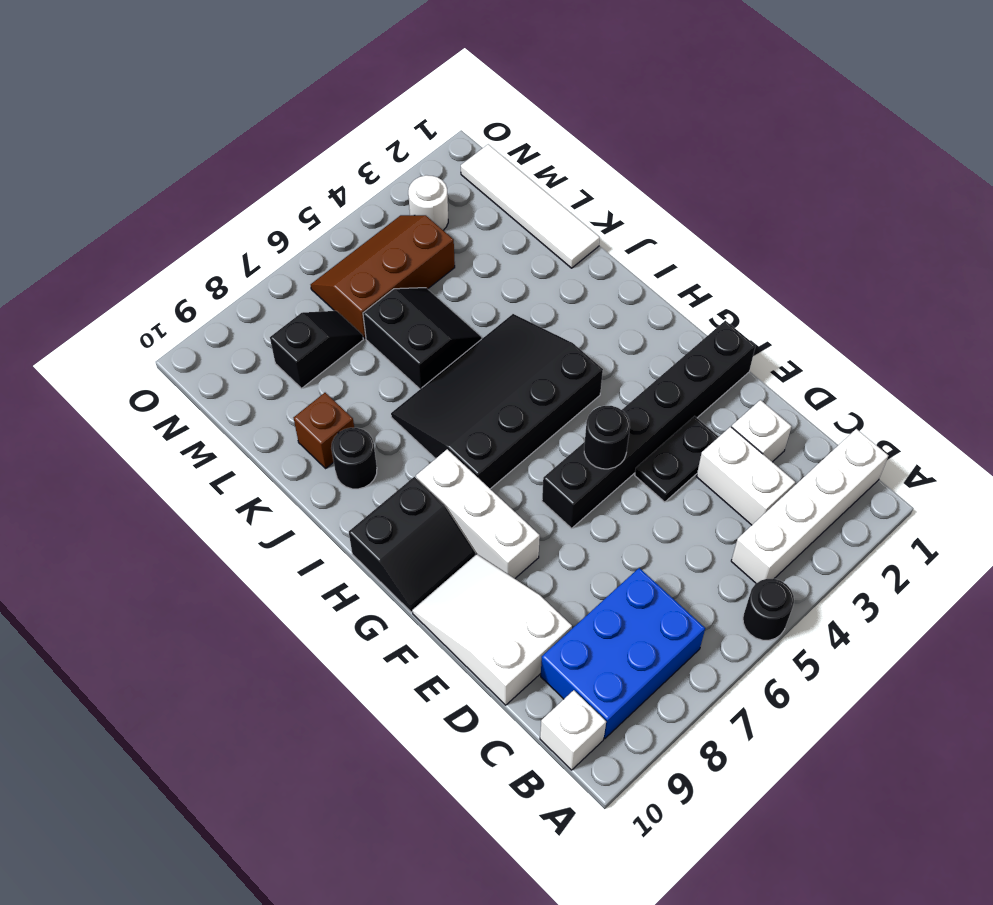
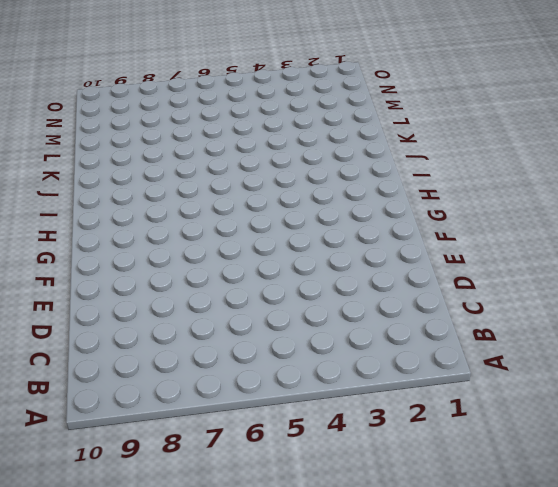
none -> black round brick A5 level 1
none -> white brick B1:B4 level 1
none -> blue brick B7:C9 level 1

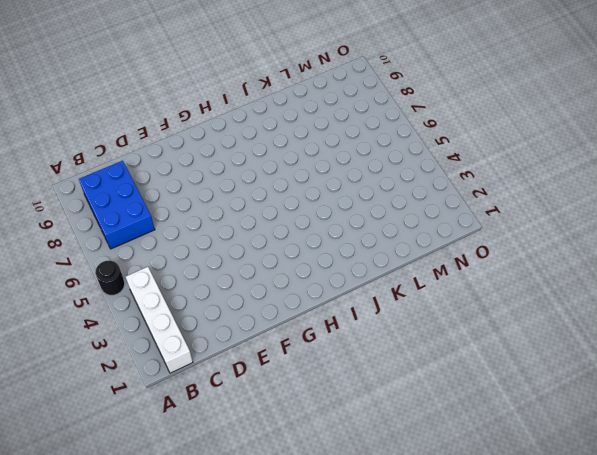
none -> white brick B10 level 1
none -> white brick C3:D3 level 1
none -> white brick D2 level 1

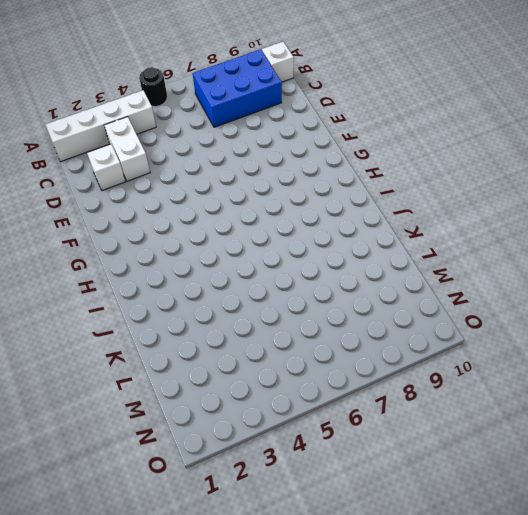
none -> white slope D9:F10 level 1 top D
none -> black plate E3:E4 level 1
none -> black brick F1:F6 level 1

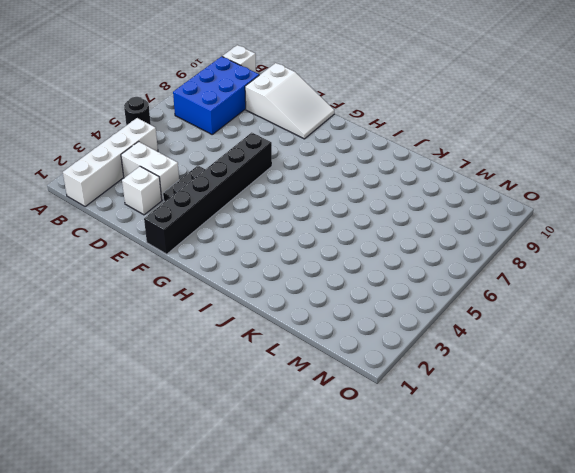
none -> white brick F8:H8 level 1
none -> black slope G9:H10 level 1 top H
none -> black slope H4:J7 level 1 top H

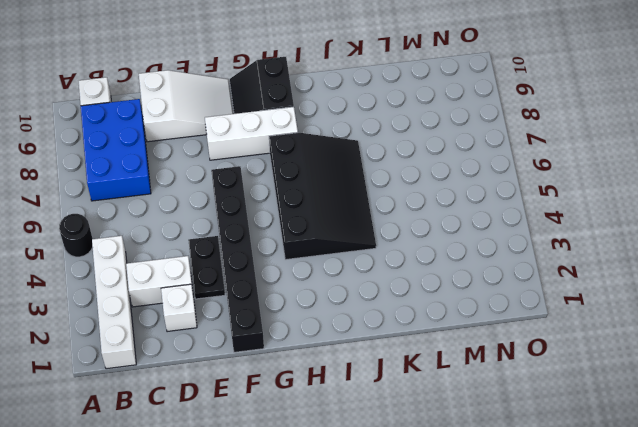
none -> black round brick J9 level 1
none -> white tile K1:N1 level 1
none -> black slope K5:L6 level 1 top 6

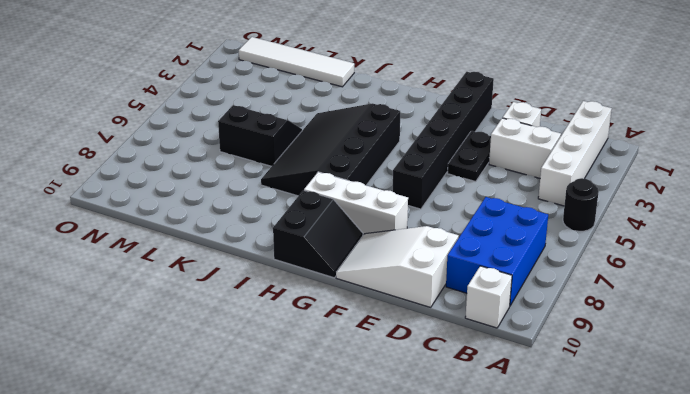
none -> black round brick J9 level 1
none -> brown brick K9 level 1
none -> brown slope M4:N6 level 1 top M

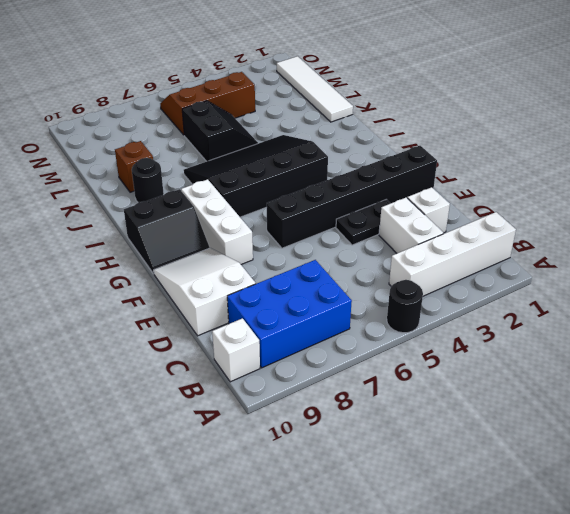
none -> black slope M7:M8 level 1 top 8
none -> white round brick N3 level 1
none -> black round brick F5 level 2

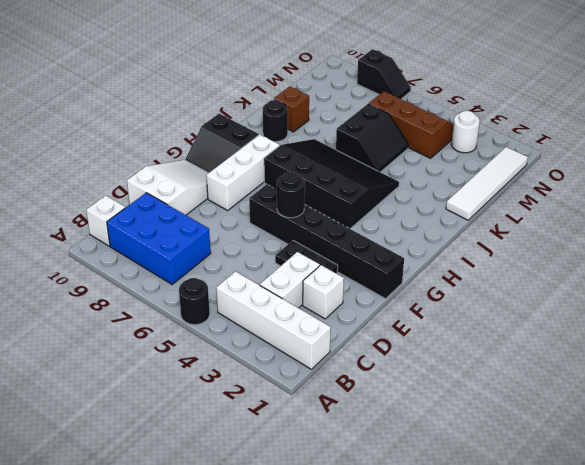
black slope O7:O8 level 1 top 8 -> black slope M7:M8 level 1 top 8

